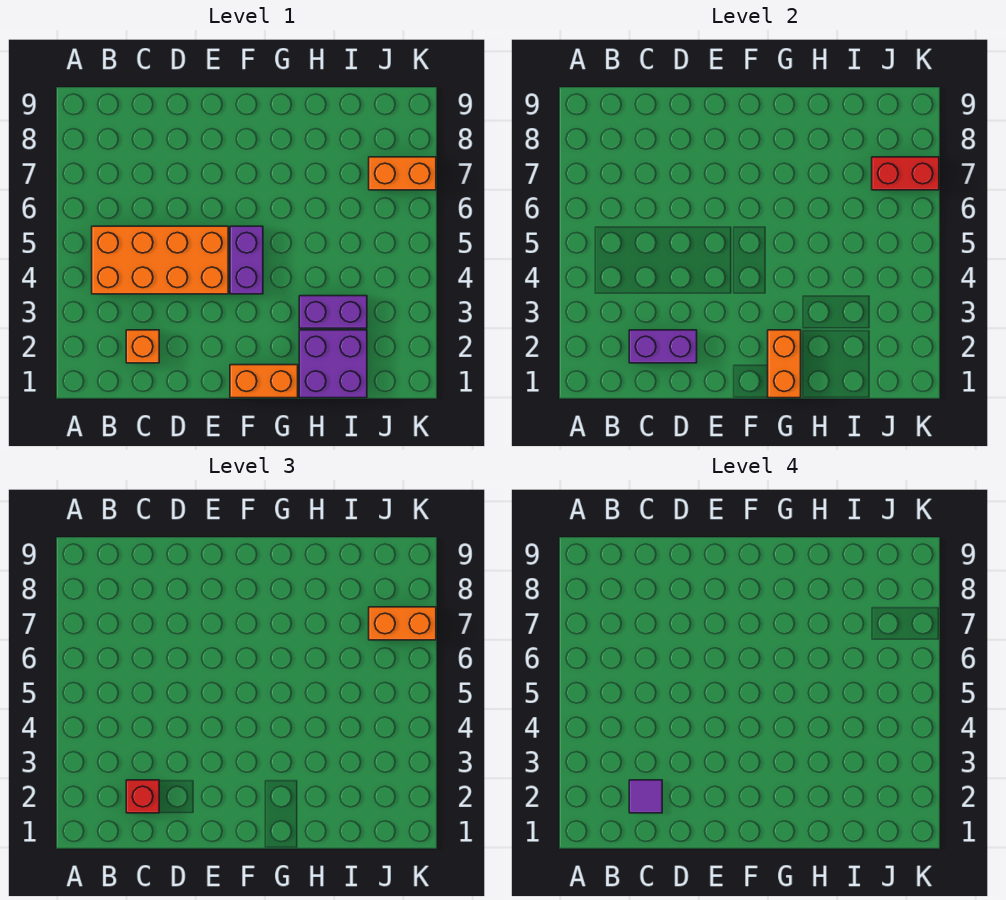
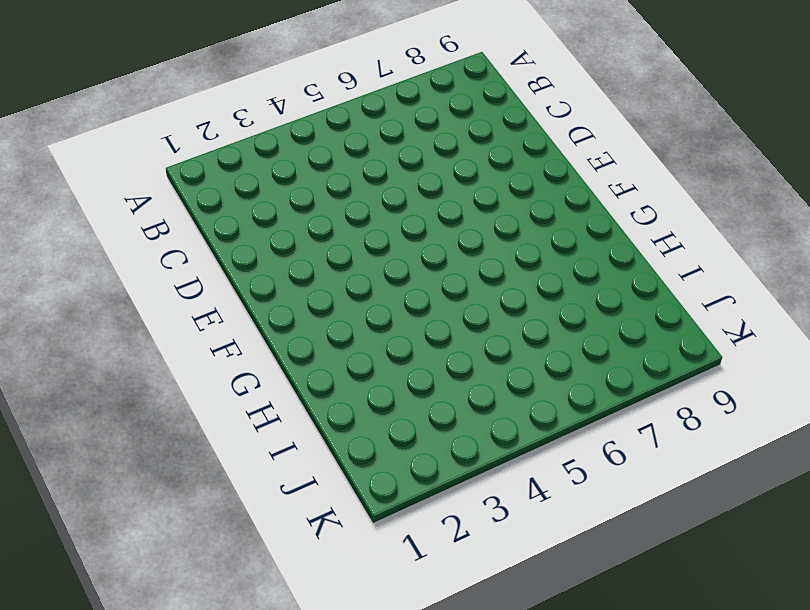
none -> orange brick B4:E5 level 1
none -> orange brick C2 level 1
none -> orange brick F1:G1 level 1

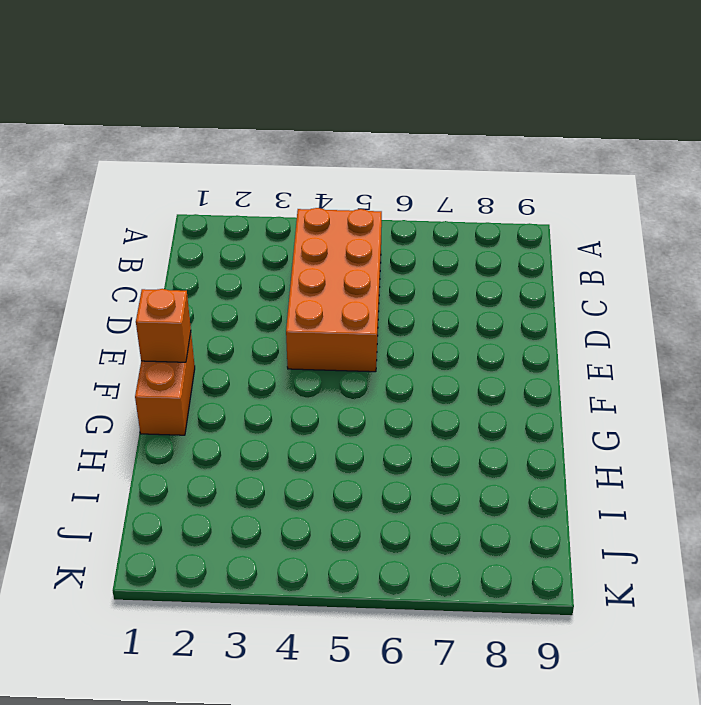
orange brick F1 level 2 -> orange brick C2 level 1
none -> purple brick F4:F5 level 1
none -> purple brick H1:I2 level 1
none -> purple brick H3:I3 level 1

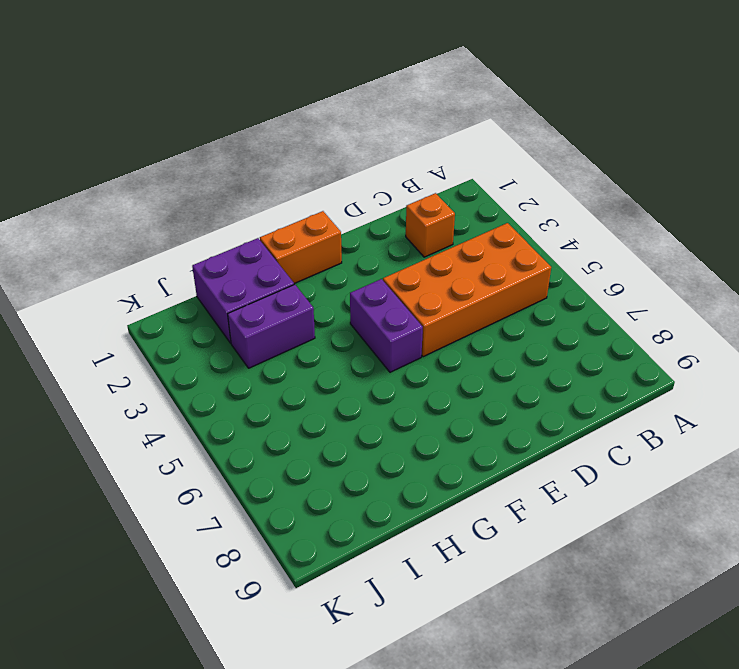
none -> orange brick J7:K7 level 1
none -> purple brick C2:D2 level 2
none -> orange brick G1:G2 level 2

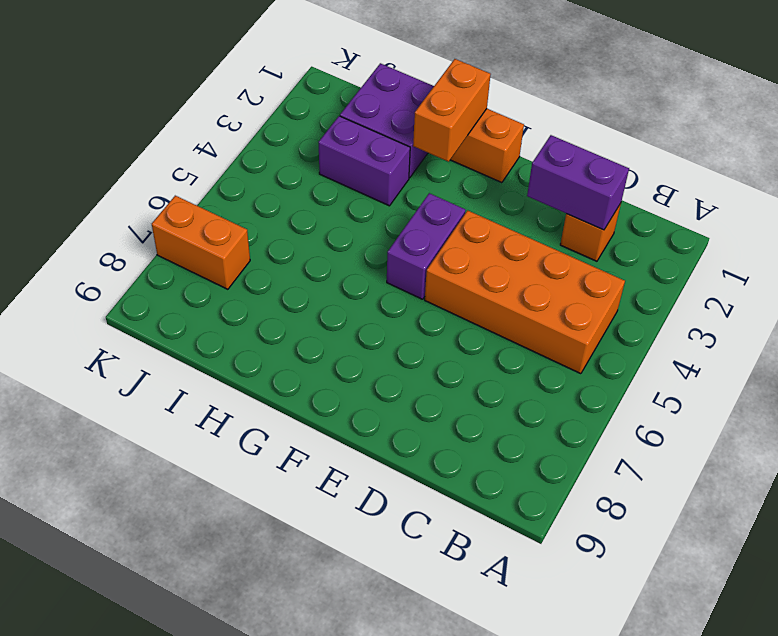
none -> red brick J7:K7 level 2
none -> red brick C2 level 3
none -> orange brick J7:K7 level 3

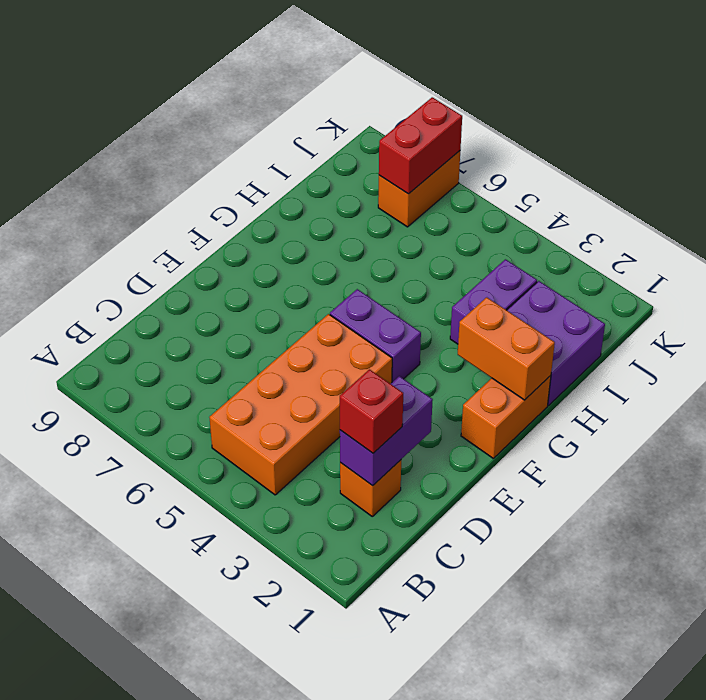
none -> orange brick J7:K7 level 3
none -> purple tile C2 level 4

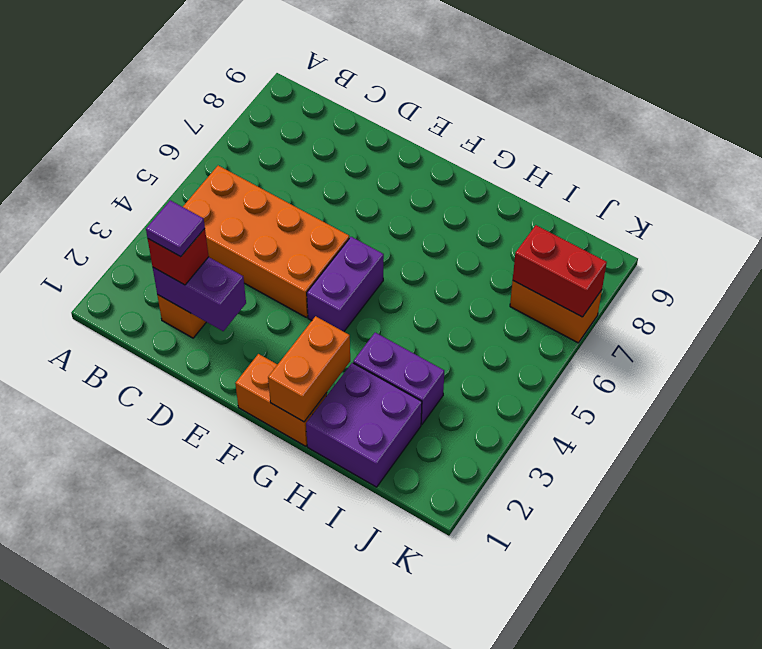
none -> orange brick J7:K7 level 3

